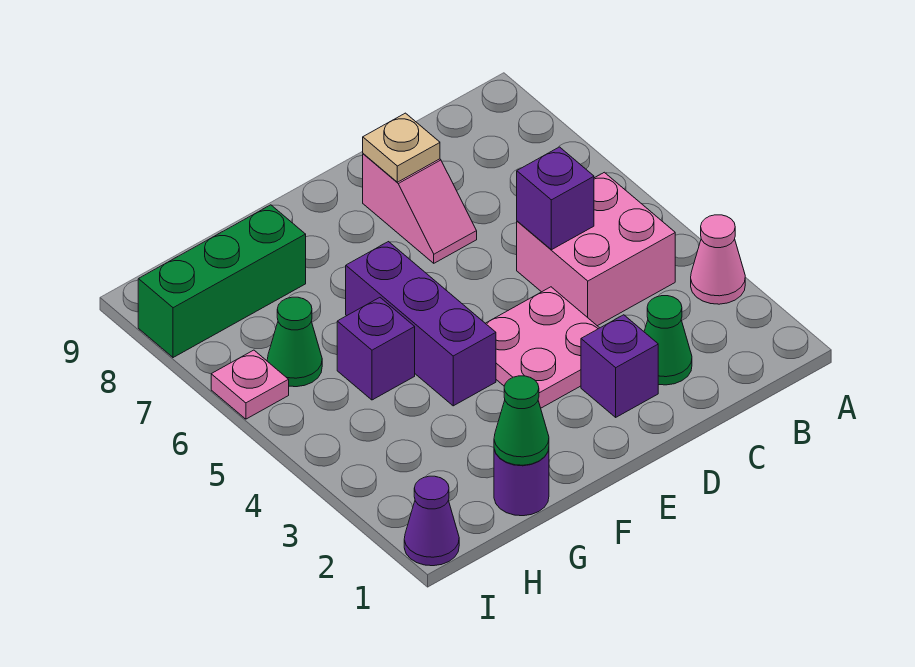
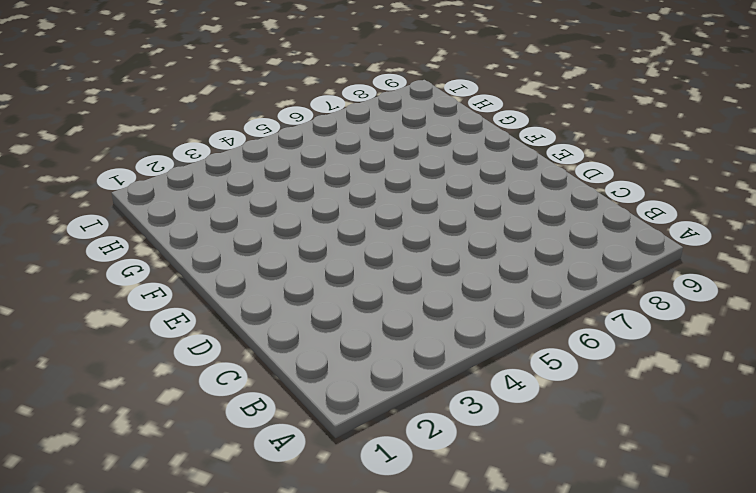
none -> pink cone A3 level 1
none -> pink brick B4:C5 level 1
none -> green cone C2 level 1

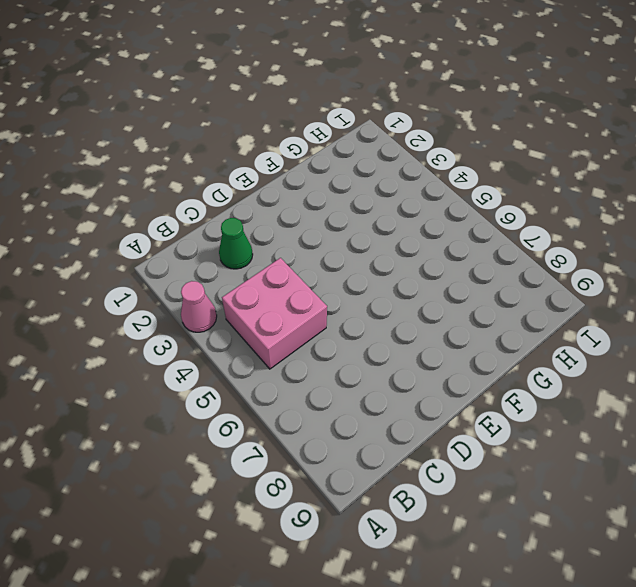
none -> purple brick D2 level 1
none -> pink plate D3:E4 level 1
none -> pink slope D7:D8 level 1 top 8

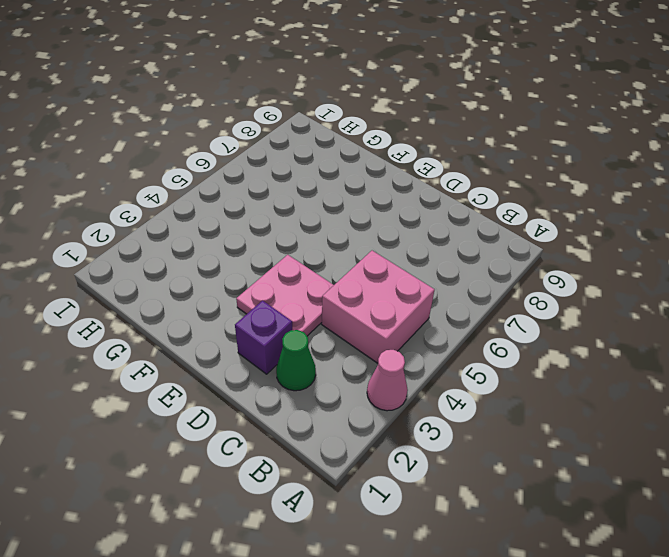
none -> pink slope D7:D8 level 1 top 8
none -> purple brick F4:F6 level 1
none -> purple round brick G1 level 1

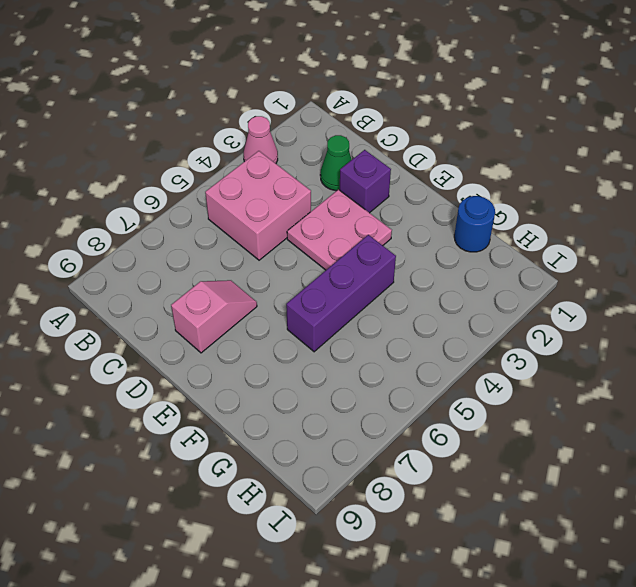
blue round brick G1 level 1 -> purple round brick G1 level 1
none -> purple brick G5 level 1
none -> green brick G8:I8 level 1
none -> green cone H6 level 1

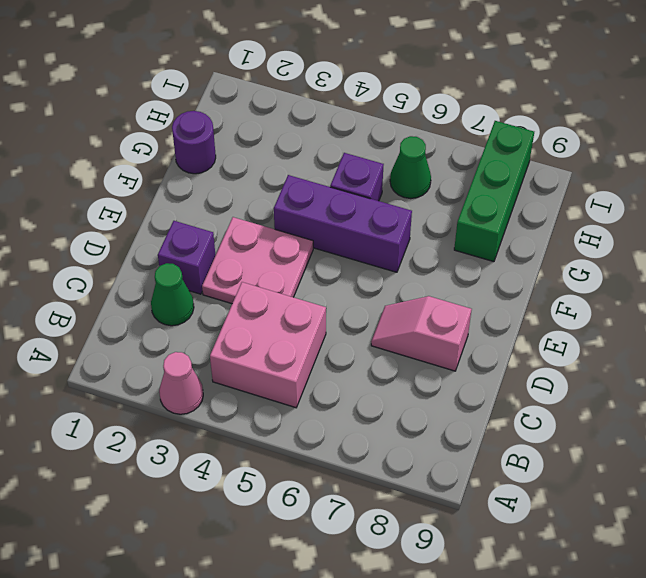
none -> purple cone I1 level 1
none -> pink plate I6 level 1
none -> purple brick C5 level 2

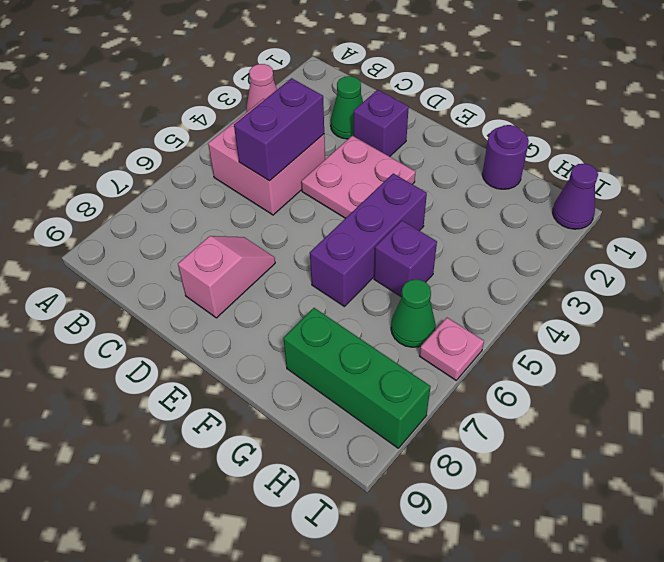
purple brick C4:C5 level 2 -> purple brick C5 level 2
none -> tan plate D8 level 2
none -> green cone G1 level 2

